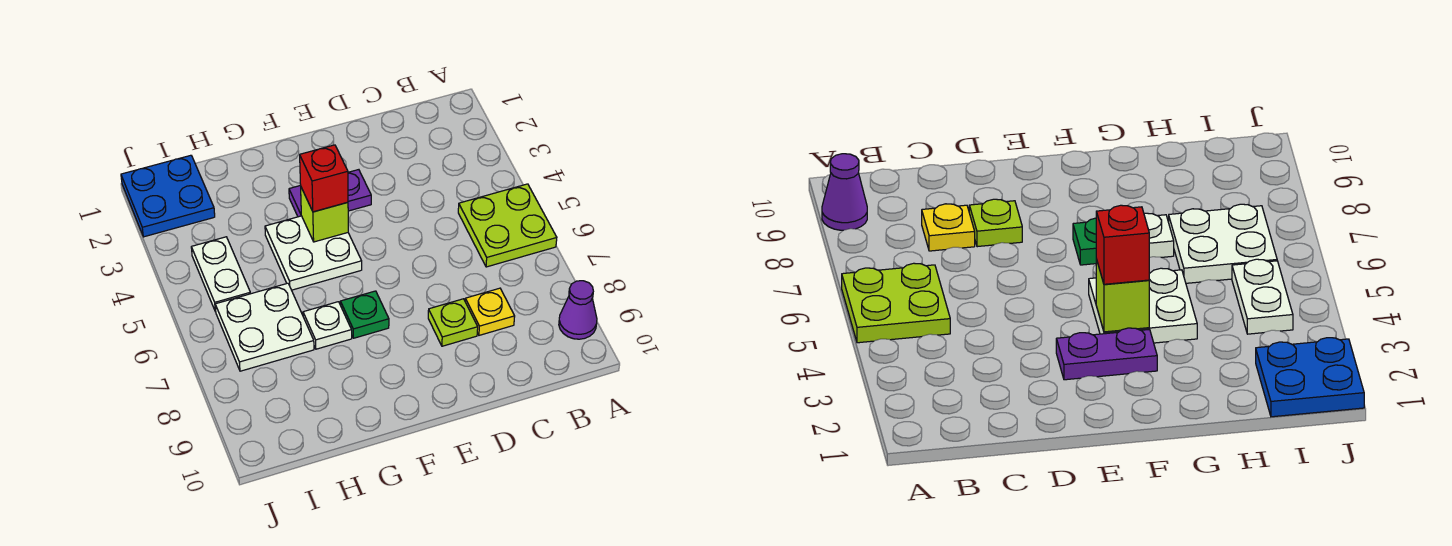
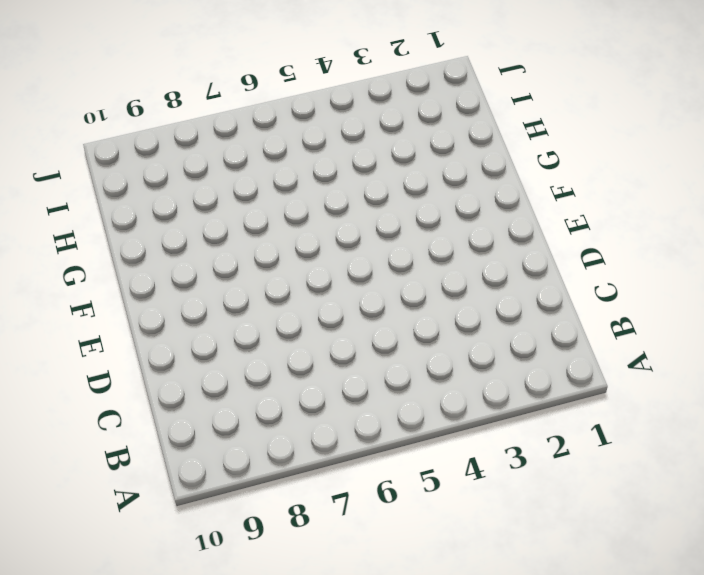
none -> lime plate A5:B6 level 1
none -> purple cone A9 level 1
none -> yellow plate C8 level 1

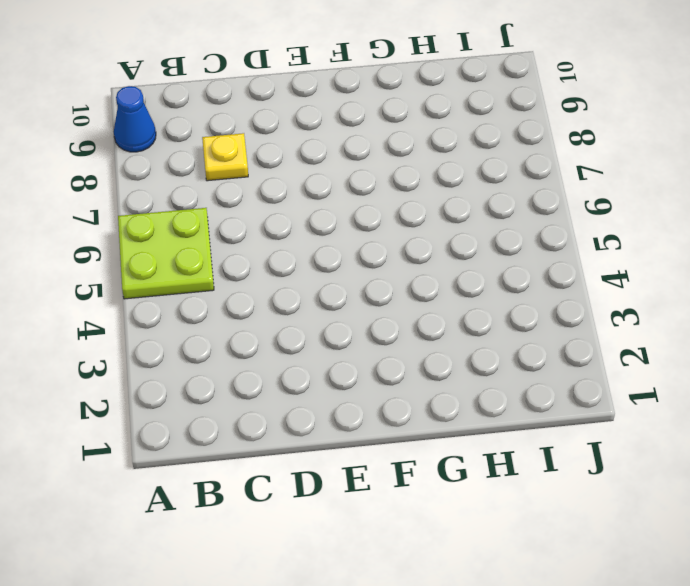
blue cone A9 level 1 -> purple cone A9 level 1
none -> lime plate D8 level 1
none -> purple plate E3:F3 level 1
none -> white plate F4:G5 level 1

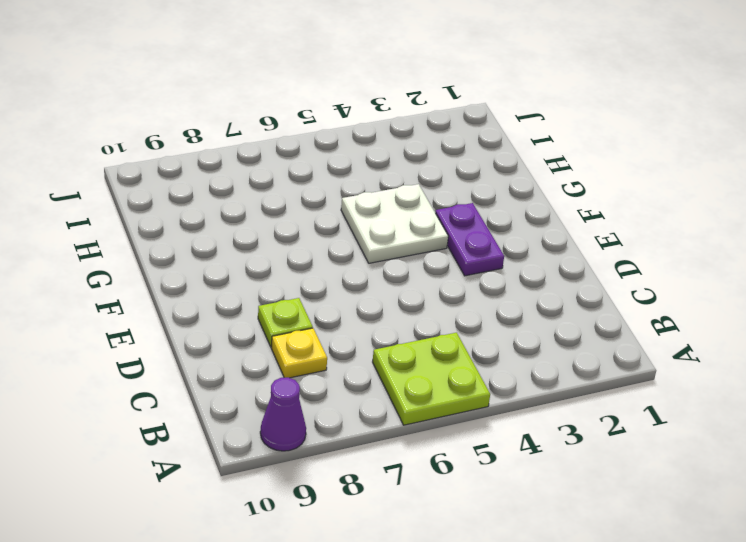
none -> green plate F7 level 1
none -> white plate G7 level 1
none -> white plate H6:I7 level 1

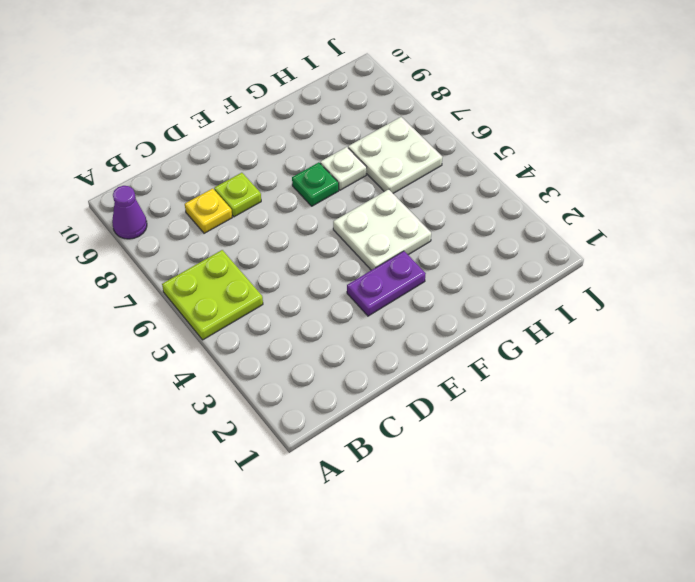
none -> blue plate I1:J2 level 1
none -> white plate I4:I5 level 1
none -> lime brick F4 level 2

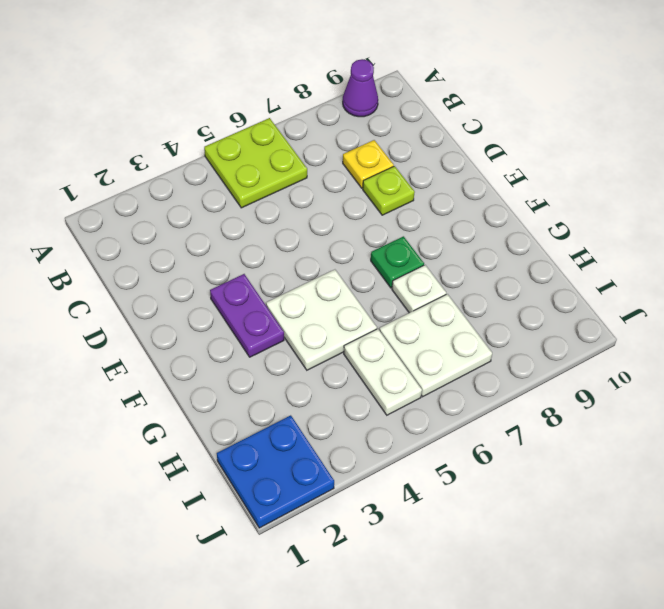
white plate H5:I5 level 1 -> white plate I4:I5 level 1
none -> lime brick F4 level 2
none -> red brick F4 level 3

